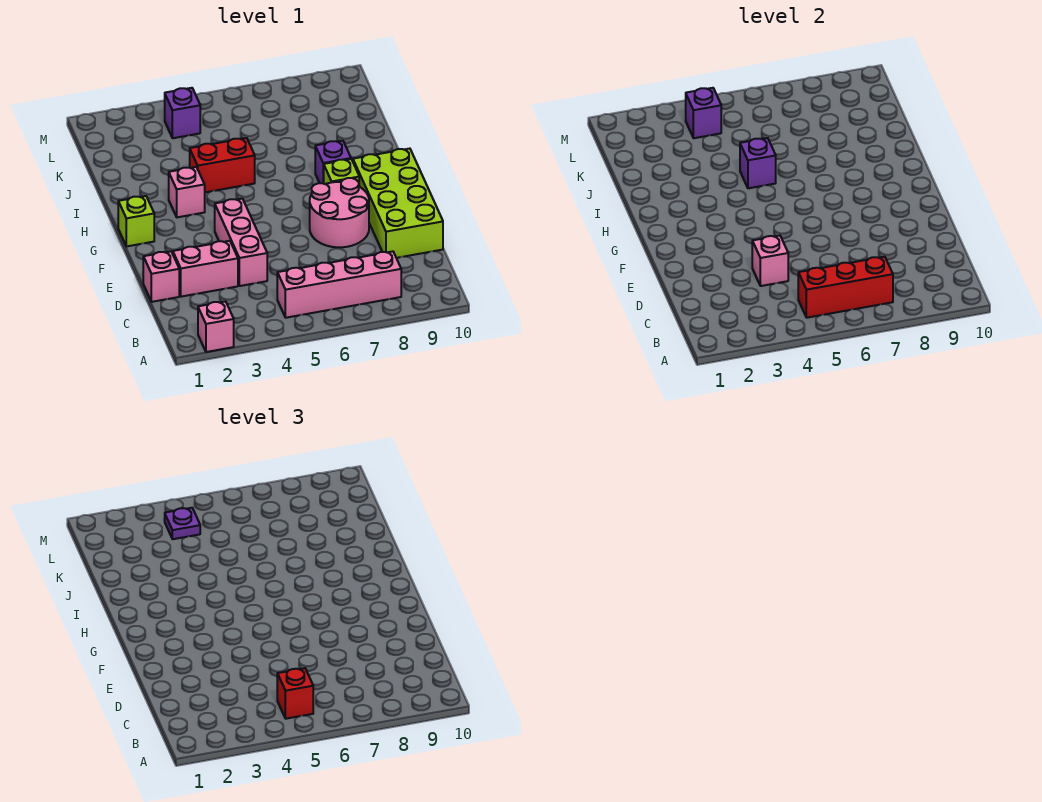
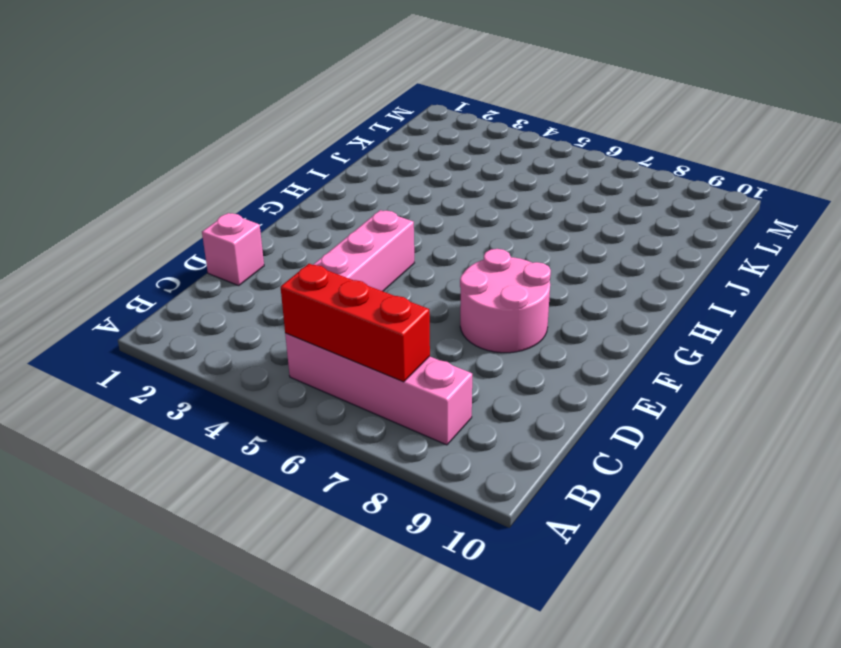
none -> pink brick A2 level 1
none -> pink brick D2:D3 level 1
none -> lime brick D9:G10 level 1

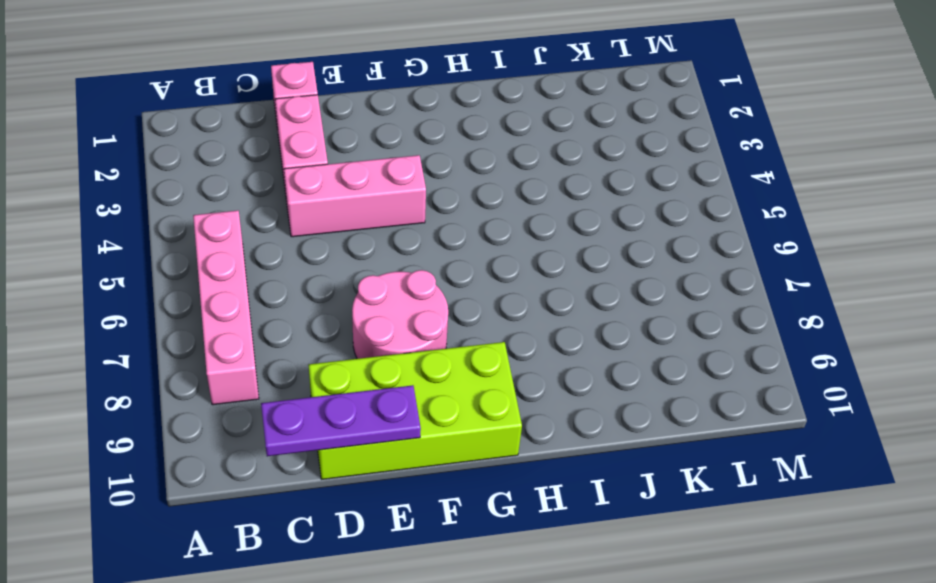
purple plate C10:E10 level 2 -> none
none -> pink brick A2 level 1
none -> lime brick G1 level 1
none -> lime brick G8 level 1

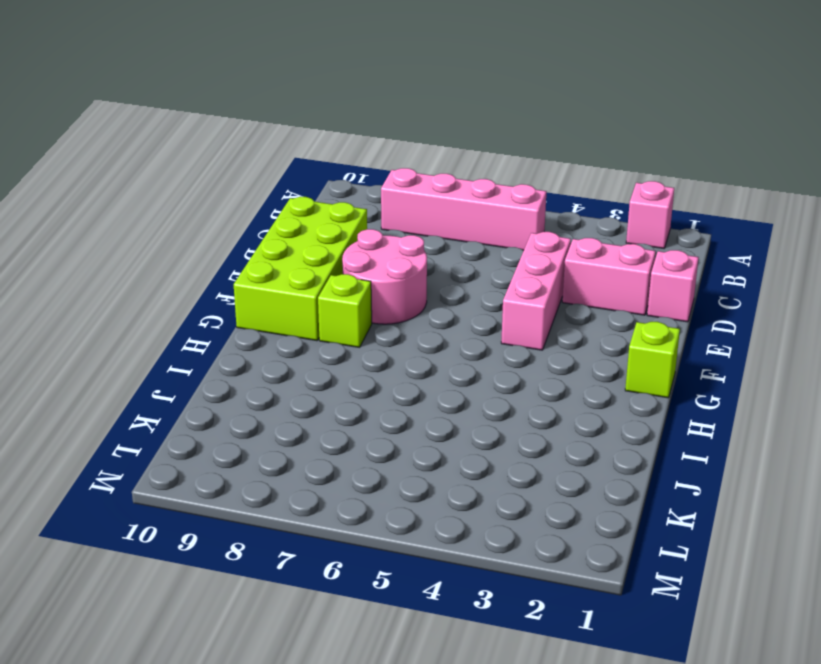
none -> pink brick H3 level 1
none -> purple brick H8 level 1
none -> red brick I4:I5 level 1

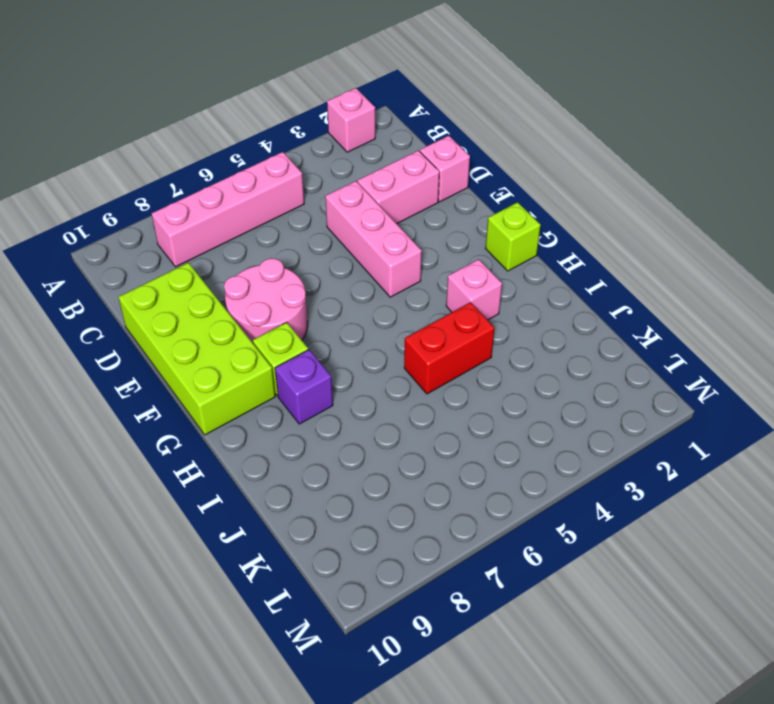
none -> purple brick L4 level 1
none -> red brick B5:B7 level 2
none -> pink brick D4 level 2

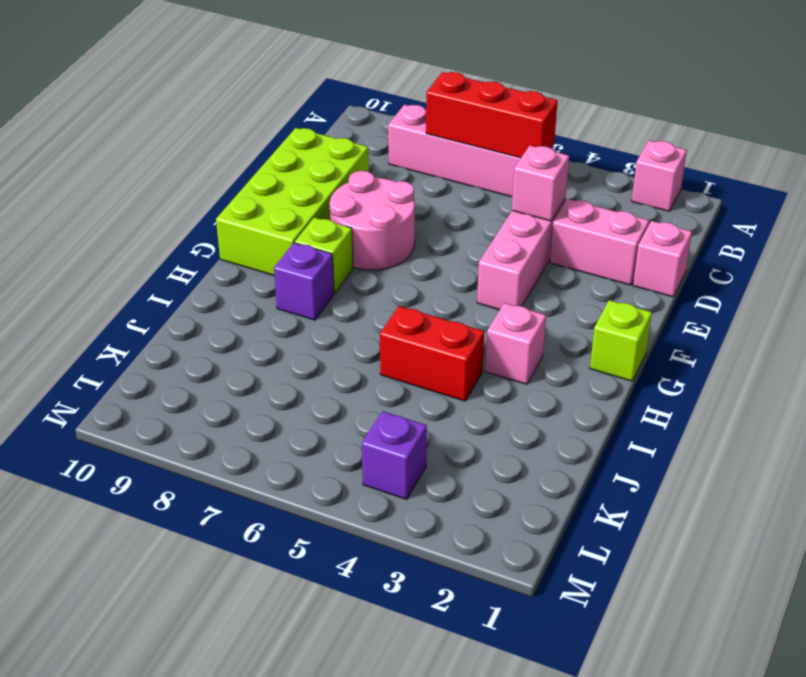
none -> purple brick I5 level 2
none -> purple brick L4 level 2
none -> red brick B5 level 3

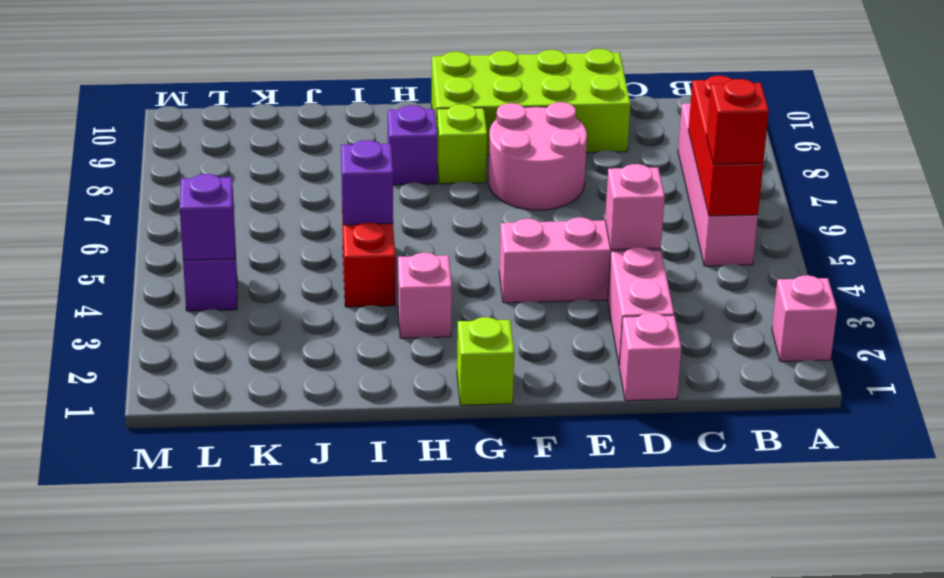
none -> purple plate L4 level 3

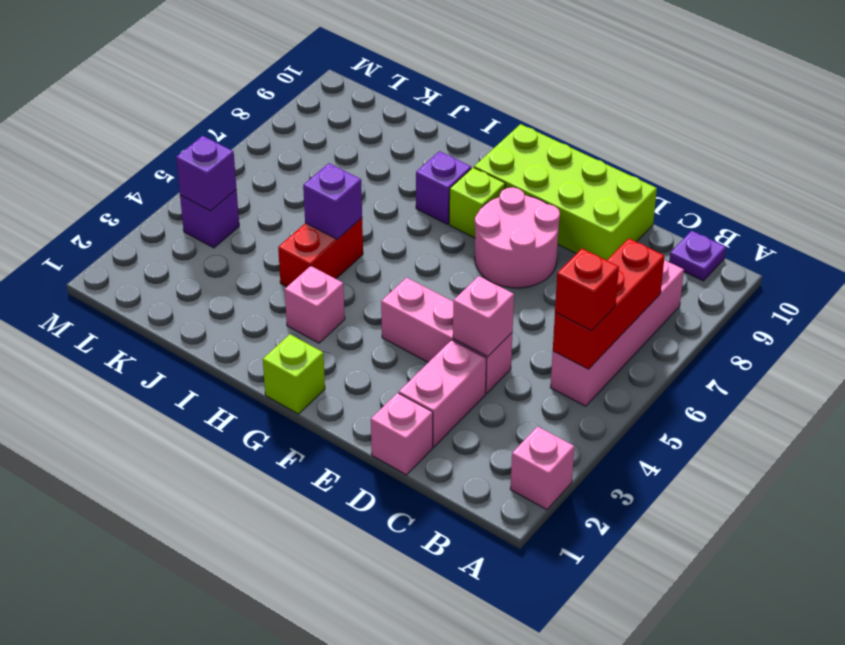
purple plate B10 level 1 -> purple plate L4 level 3

